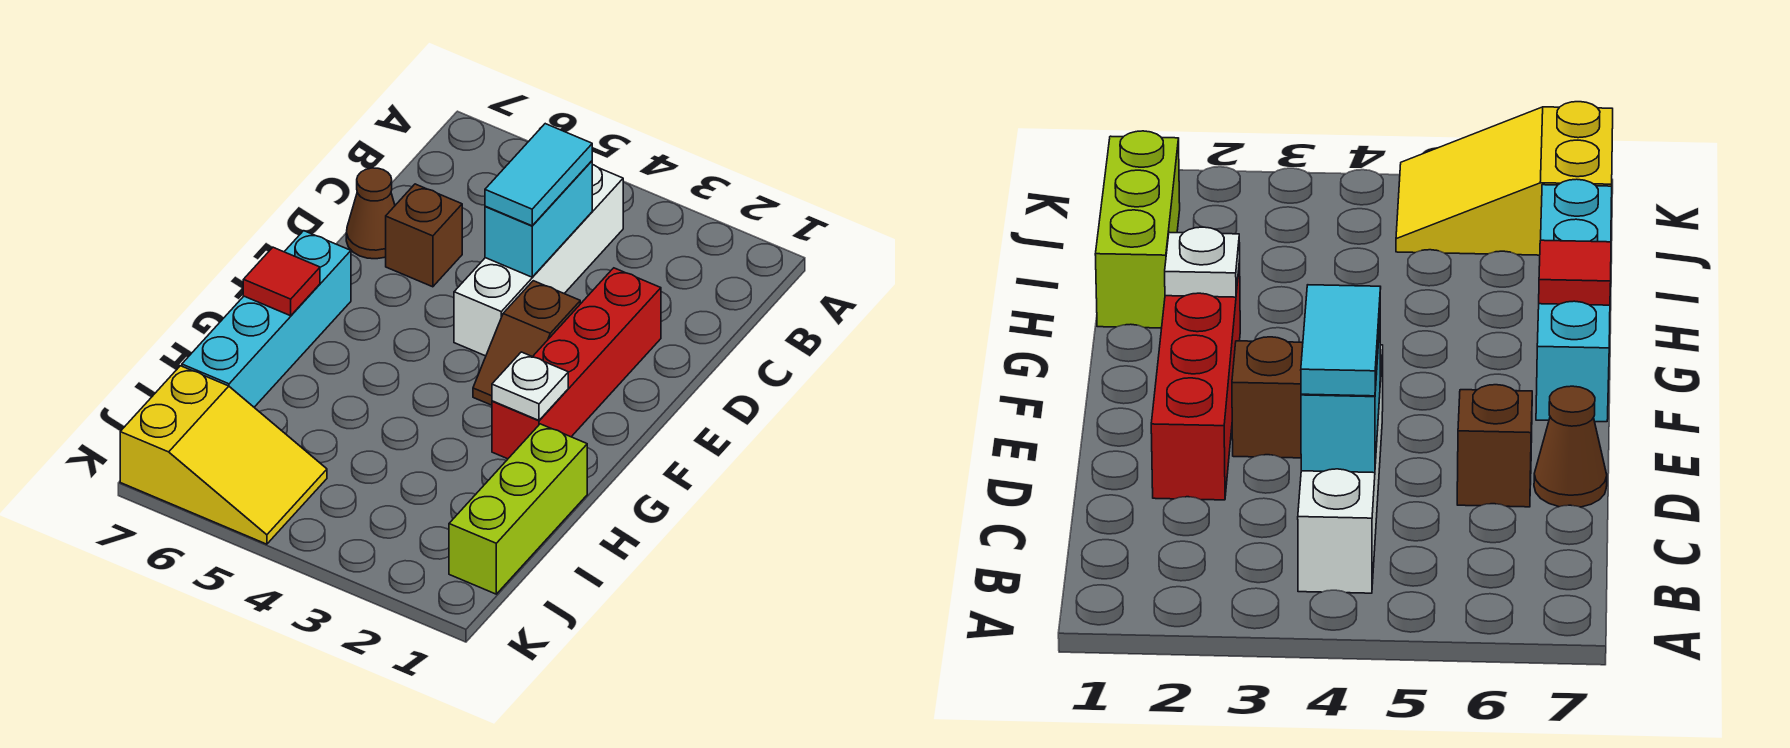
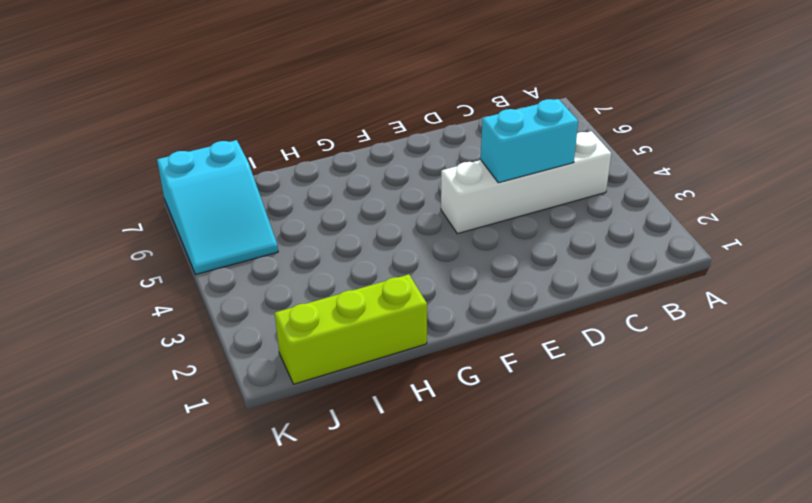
cyan slope J5:K7 level 1 top 7 -> yellow slope J5:K7 level 1 top 7
none -> red brick D2:G2 level 1
none -> brown brick D6 level 1
none -> brown cone D7 level 1

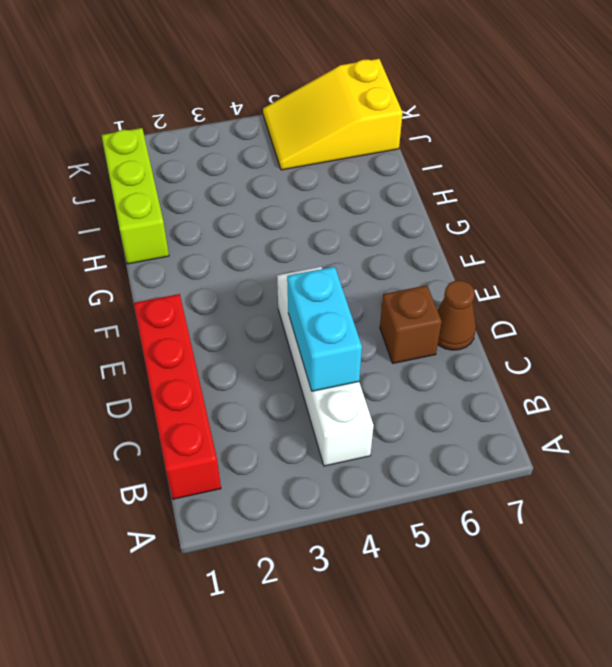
red brick B1:E1 level 1 -> red brick D2:G2 level 1
none -> brown slope E3:F3 level 1 top E
none -> cyan brick F7:I7 level 1
none -> white plate G2 level 2

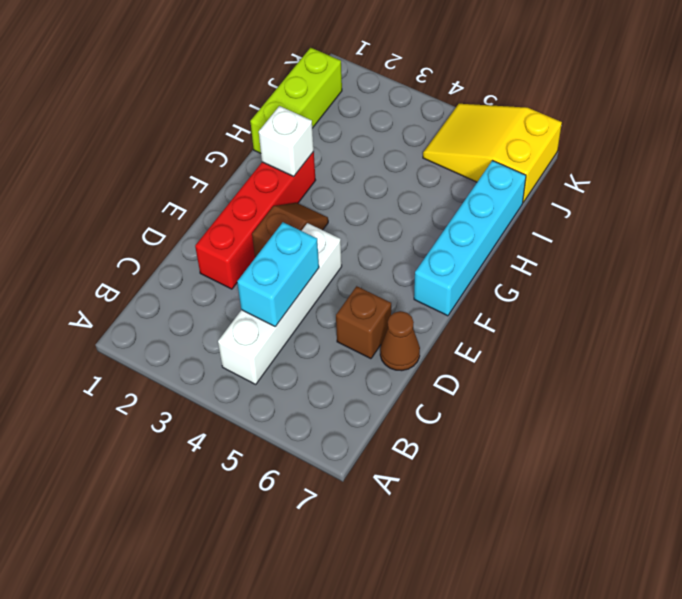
white brick G2 level 2 -> white plate G2 level 2
none -> red tile G7 level 2
none -> cyan tile C4:D4 level 3

